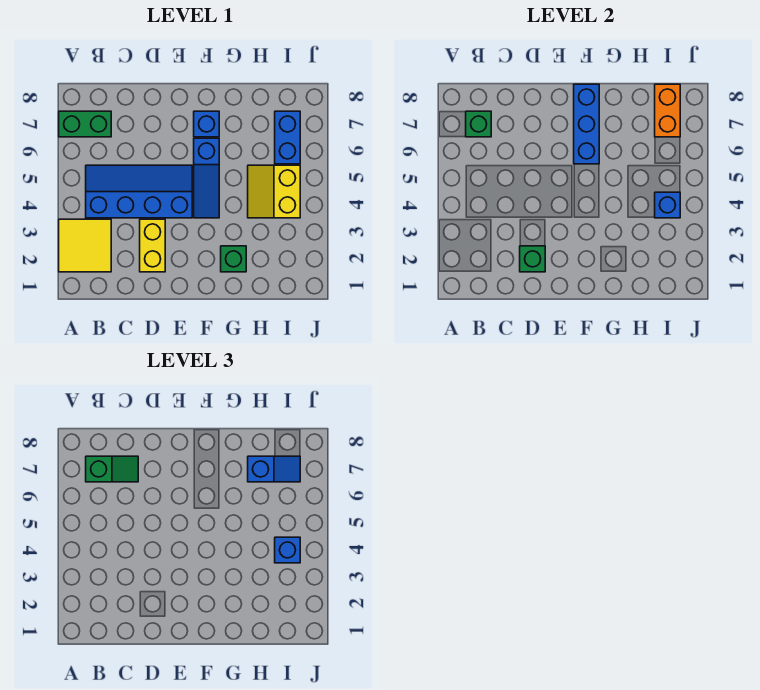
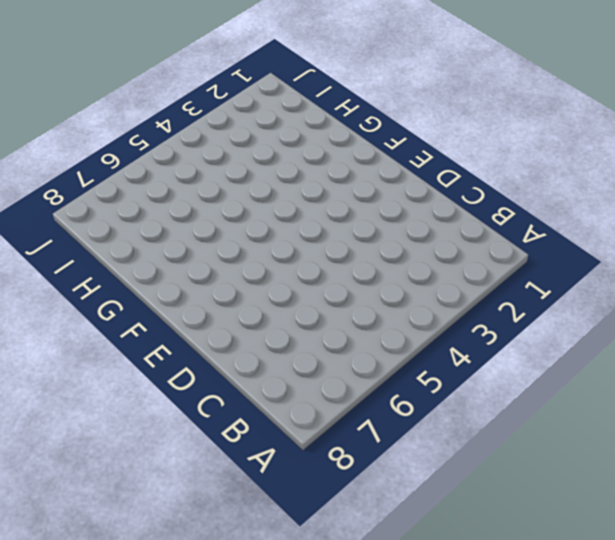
none -> yellow tile A2:B3 level 1
none -> green brick A7:B7 level 1
none -> blue slope B4:E5 level 1 top 4

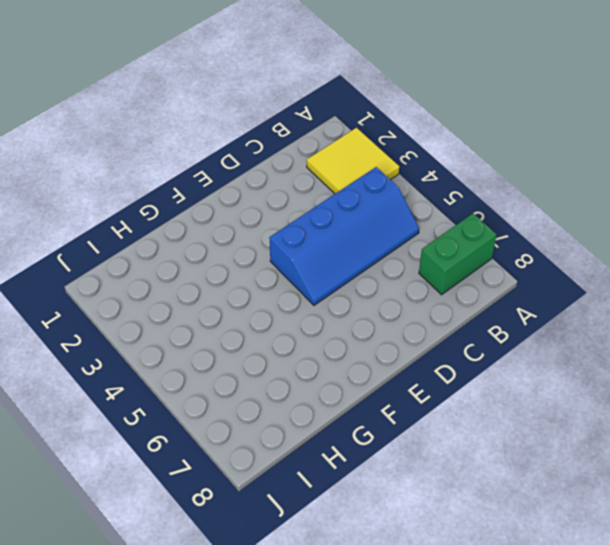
none -> yellow brick D2:D3 level 1
none -> blue slope F4:F6 level 1 top 6
none -> blue brick F7 level 1

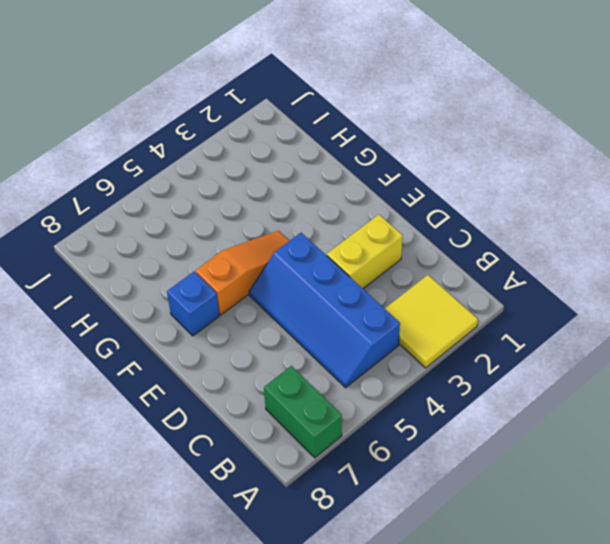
orange slope F4:F6 level 1 top 6 -> blue slope F4:F6 level 1 top 6
none -> green brick G2 level 1
none -> yellow slope H4:I5 level 1 top I
none -> blue brick I6:I7 level 1

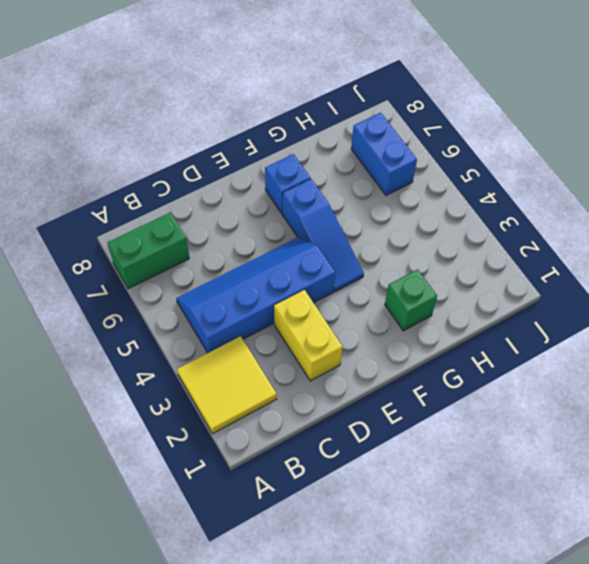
none -> yellow slope H4:I5 level 1 top I
none -> green brick B7 level 2
none -> green brick D2 level 2

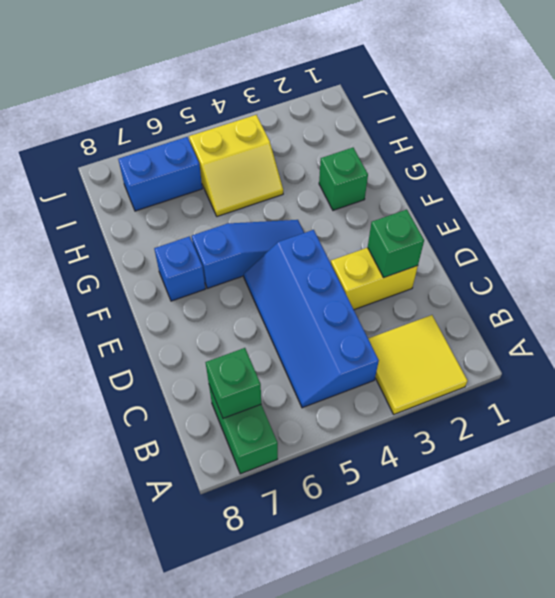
none -> blue brick F6:F8 level 2
none -> blue brick I4 level 2
none -> orange brick I7:I8 level 2

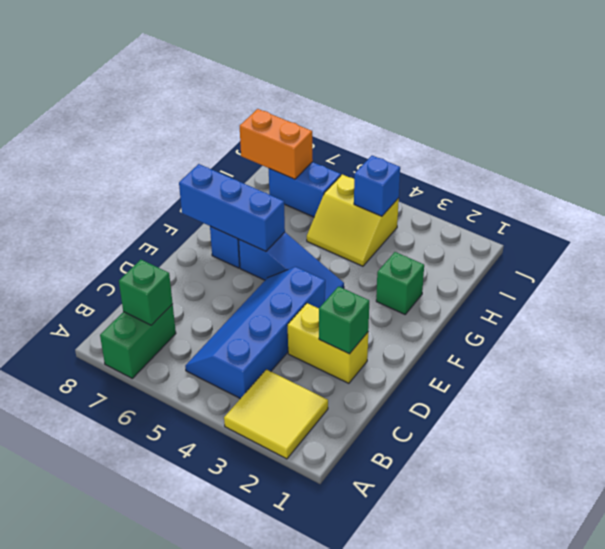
none -> green slope B7:C7 level 3 top B
none -> blue slope H7:I7 level 3 top H
none -> blue brick I4 level 3

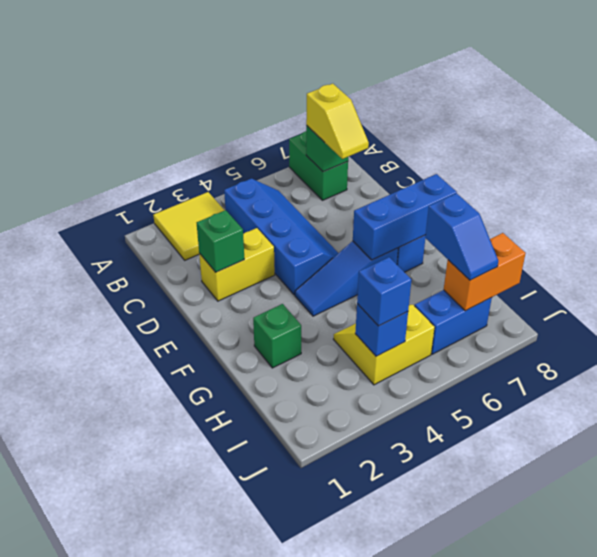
yellow slope B7:C7 level 3 top B -> green slope B7:C7 level 3 top B

